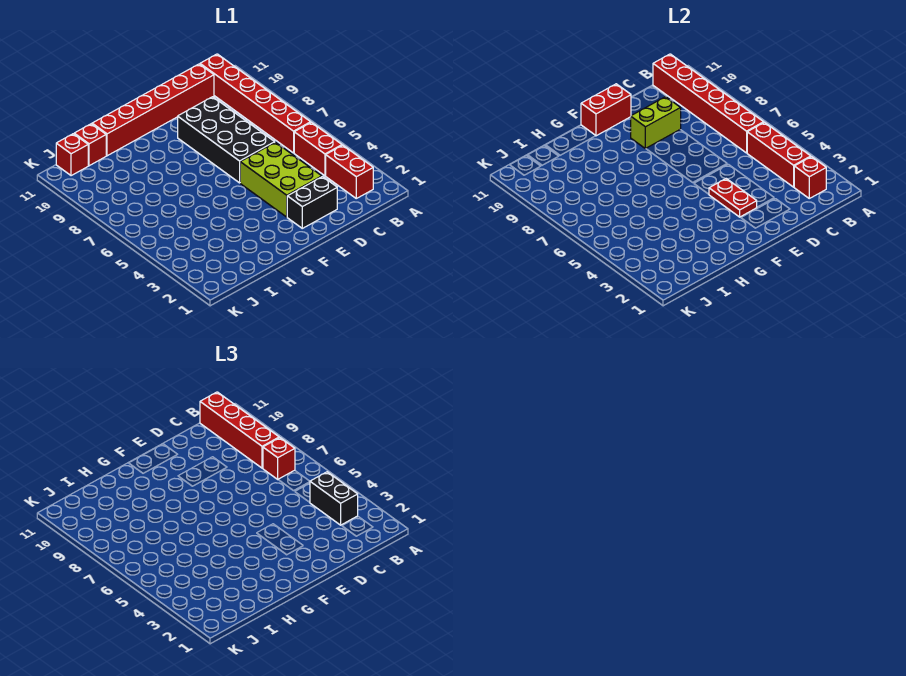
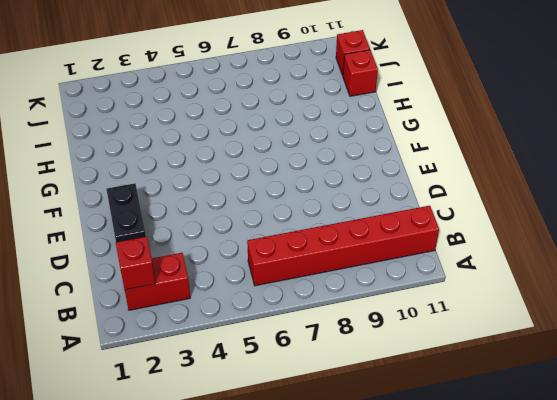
none -> red brick B4:B5 level 1
none -> red brick C11:H11 level 1
none -> lime brick D3:E5 level 1

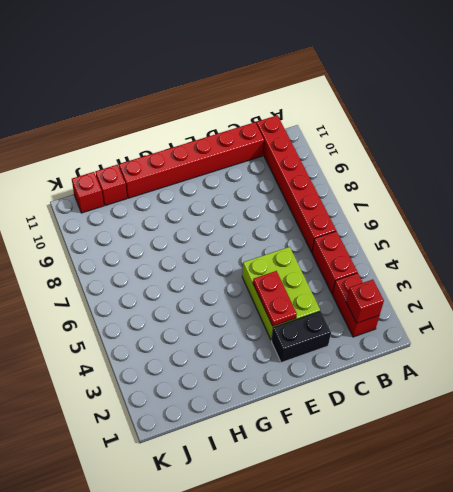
none -> black brick D6:E9 level 1
none -> red brick B3:B5 level 2
none -> red brick B6:B11 level 2

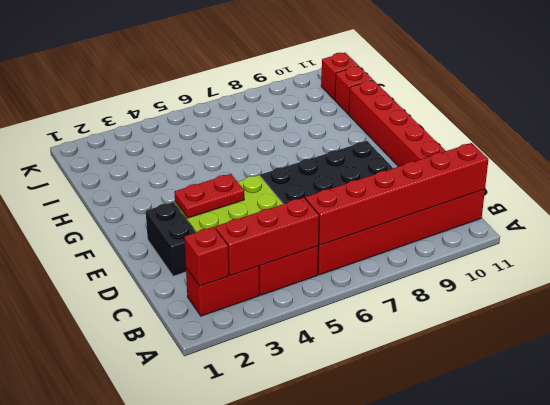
none -> lime brick D9:E9 level 2
none -> red brick E11:F11 level 2
none -> black brick B3:B4 level 3

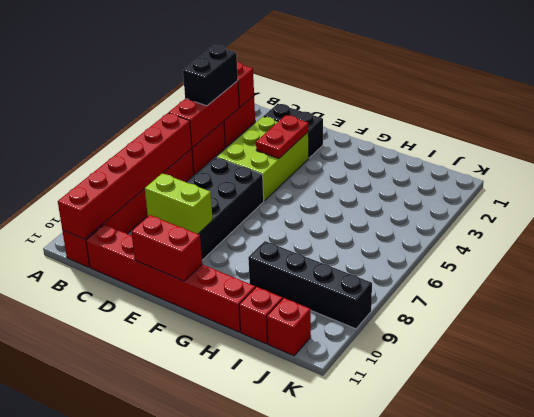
black brick H9:K9 level 1 -> none
none -> red brick B7 level 3
none -> red brick B8:B11 level 3

